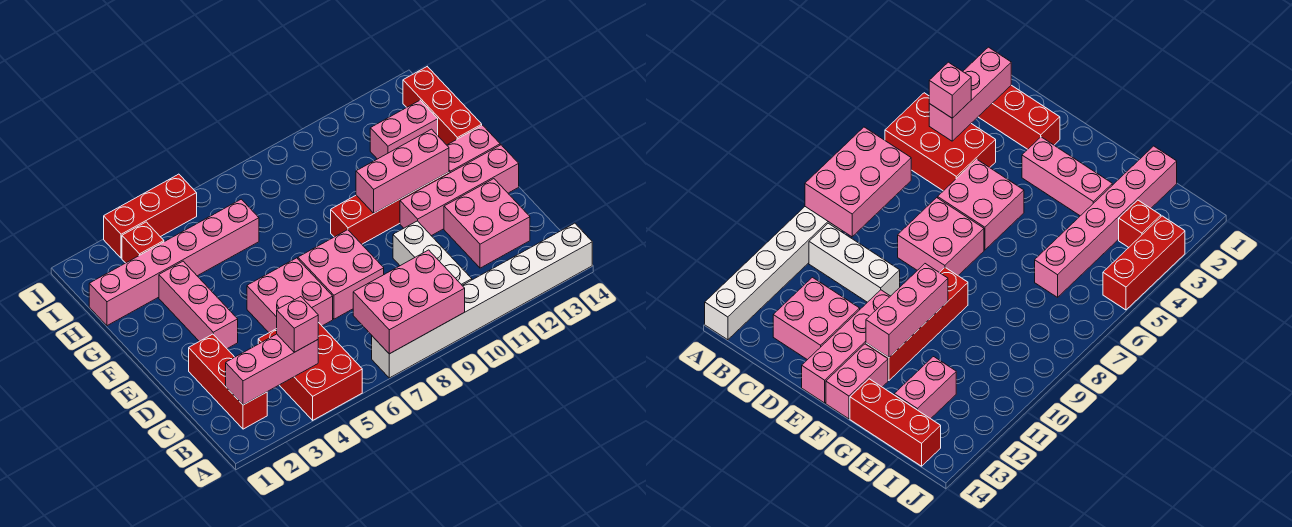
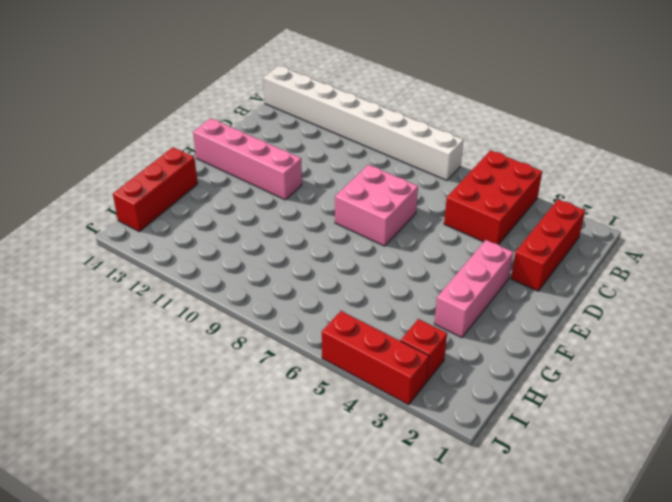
none -> white brick B10:D10 level 1
none -> pink brick C12:D13 level 1
none -> pink brick D5:E6 level 1

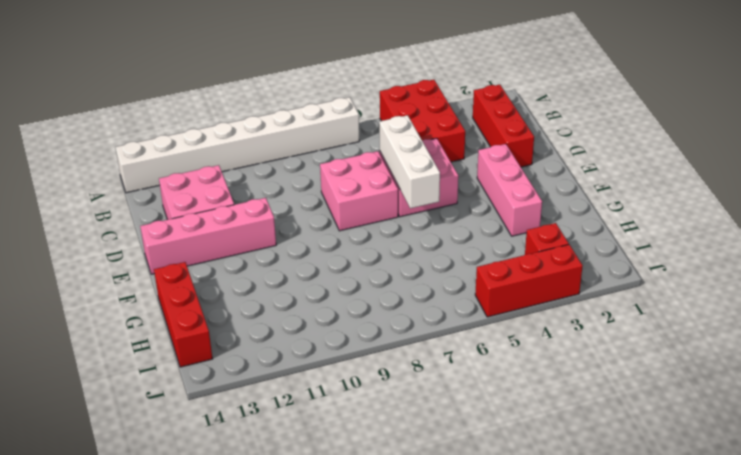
white brick D6:F6 level 2 -> white brick B10:D10 level 1
none -> red brick F9:F12 level 1
none -> pink brick F13:F14 level 1
none -> pink brick H1:H6 level 1

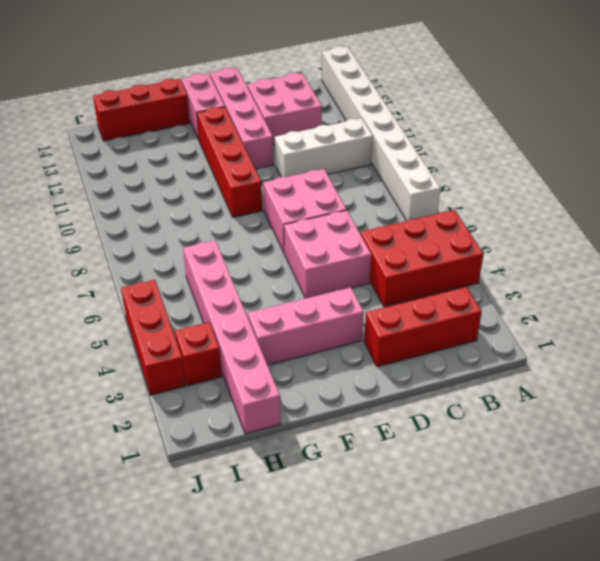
none -> pink brick H12:H13 level 1
none -> pink brick A7:B9 level 2
none -> pink brick B2:B4 level 2

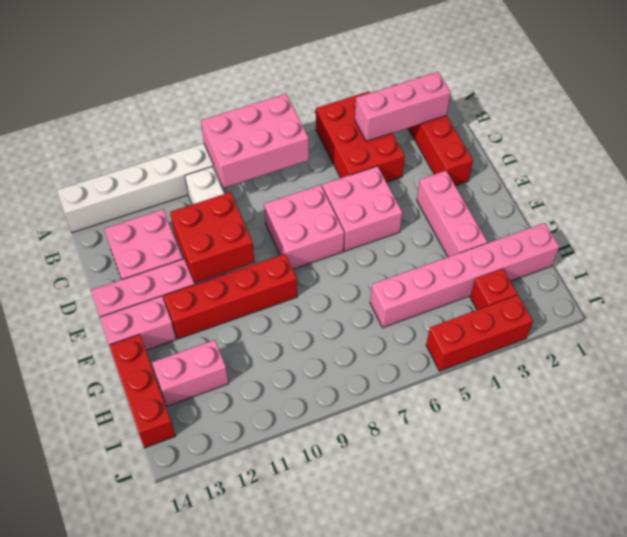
red brick D10:E11 level 2 -> none
none -> pink brick F10:F12 level 2
none -> pink brick B4 level 3

